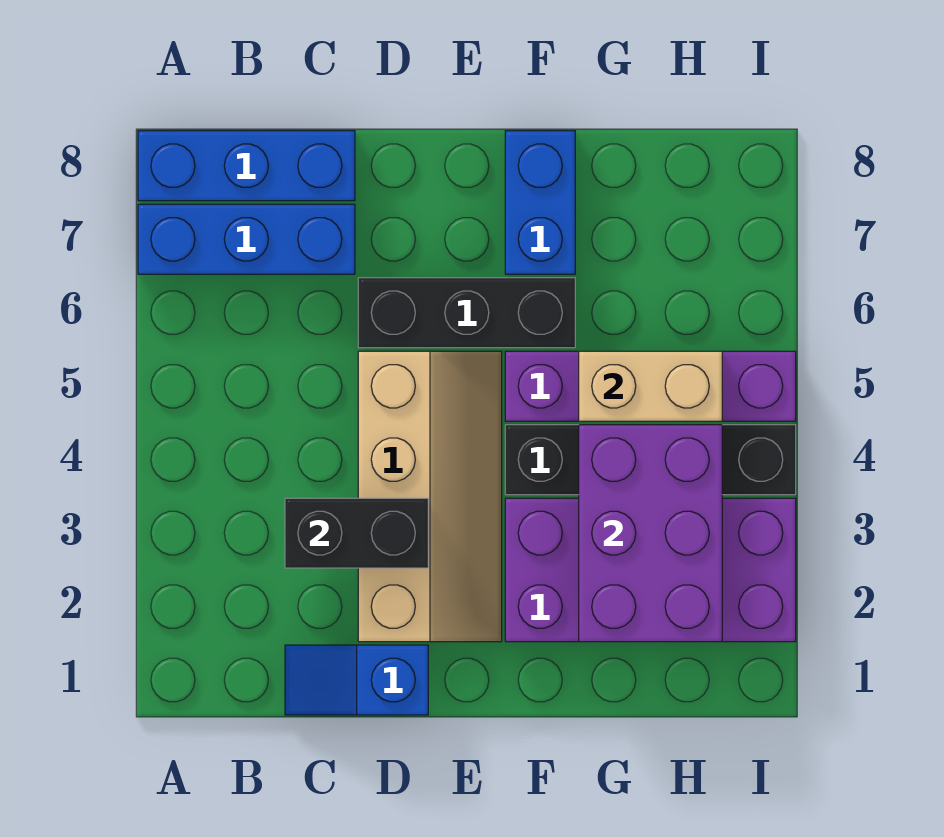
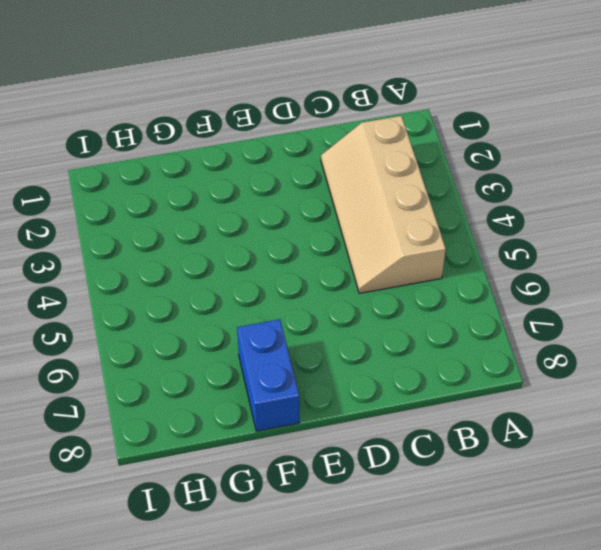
tan slope B2:C5 level 1 top B -> tan slope D2:E5 level 1 top D
none -> blue brick A7:C7 level 1
none -> blue brick A8:C8 level 1
none -> blue slope C1:D1 level 1 top D

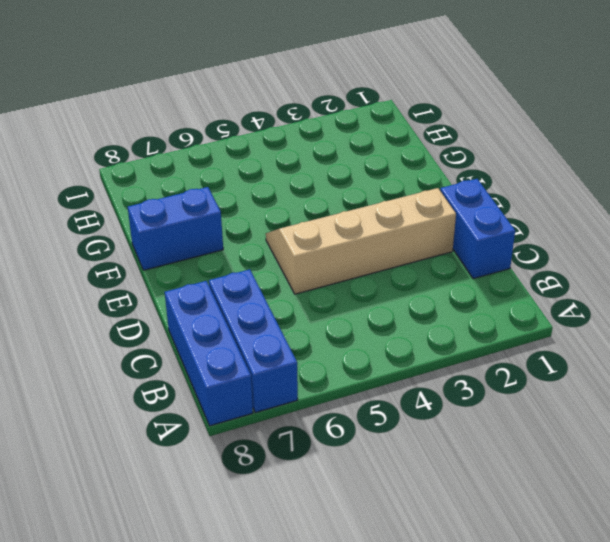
blue brick C1:D1 level 1 -> blue slope C1:D1 level 1 top D
none -> black brick D6:F6 level 1
none -> purple brick F2:I3 level 1
none -> black brick F4:I4 level 1

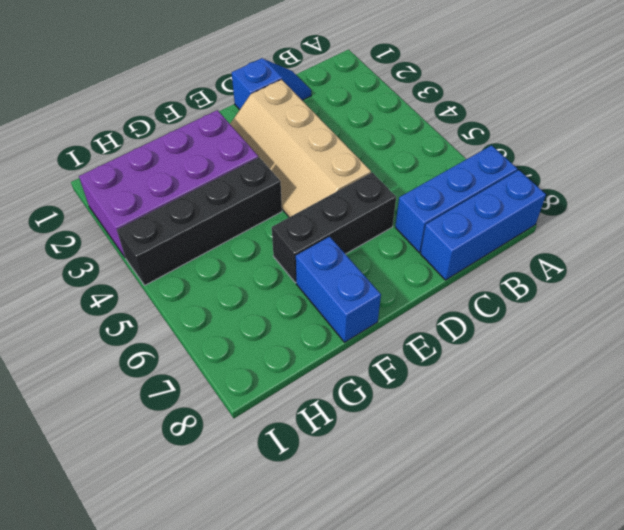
none -> purple brick F5:I5 level 1
none -> black brick C3:D3 level 2
none -> purple brick G2:H4 level 2

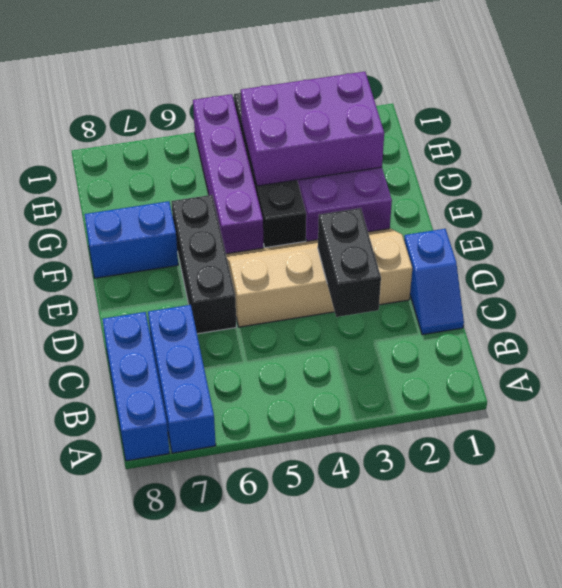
none -> tan brick G5:H5 level 2

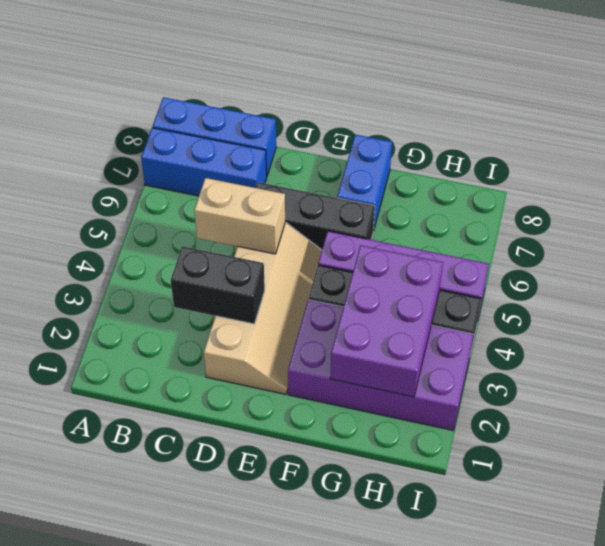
tan brick C5:D5 level 2 -> tan brick G5:H5 level 2
none -> blue slope C1:D1 level 1 top D

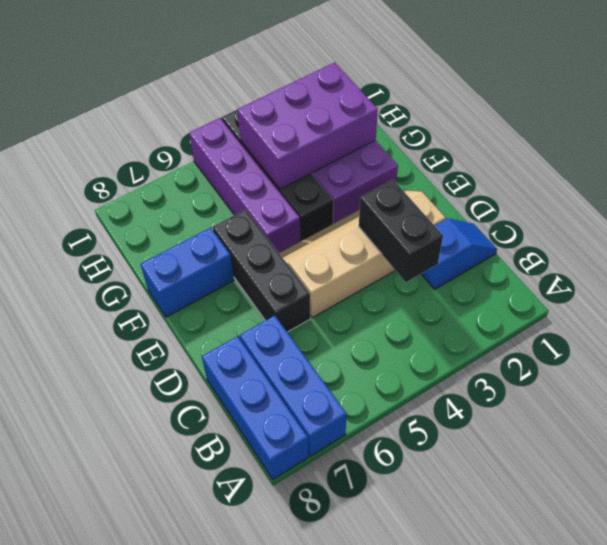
blue slope C1:C2 level 1 top 2 -> blue slope C1:D1 level 1 top D
none -> tan brick G5:H5 level 2

